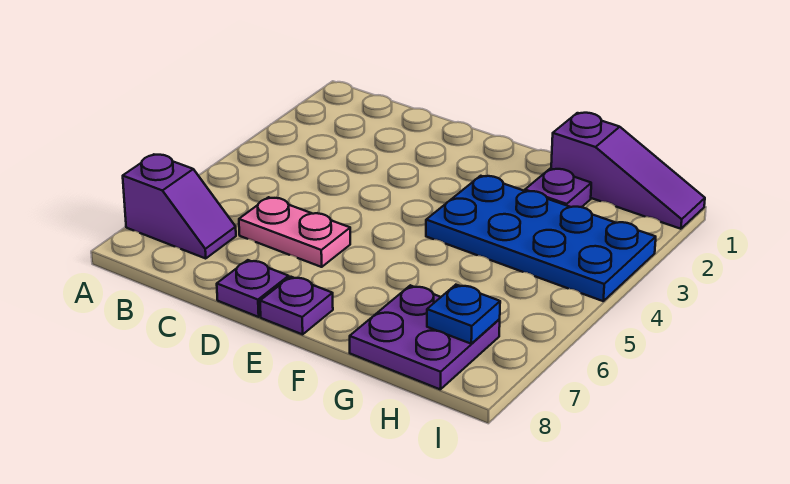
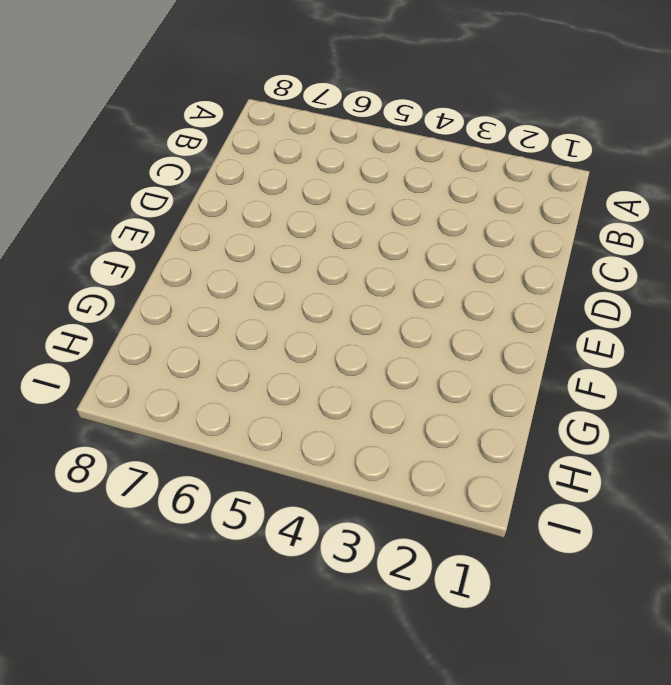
none -> purple slope A7:B7 level 1 top A
none -> pink plate C6:D6 level 1

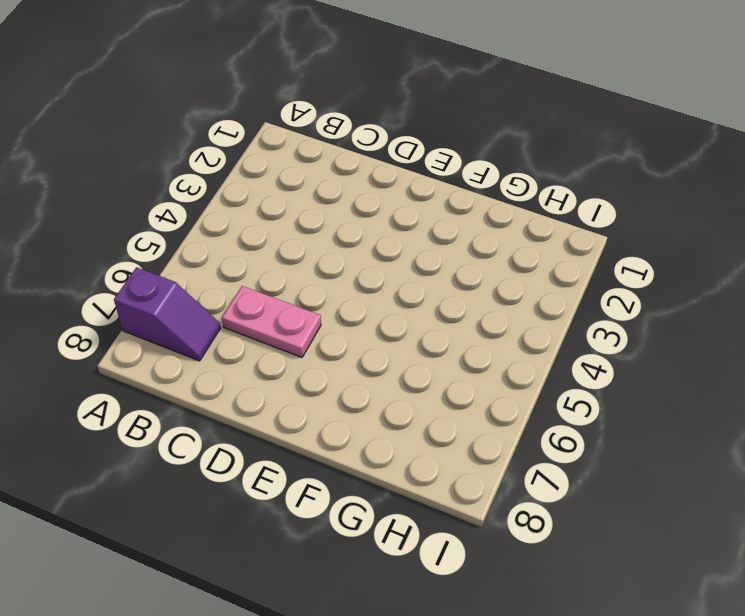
none -> purple plate D8 level 1
none -> purple plate E8 level 1

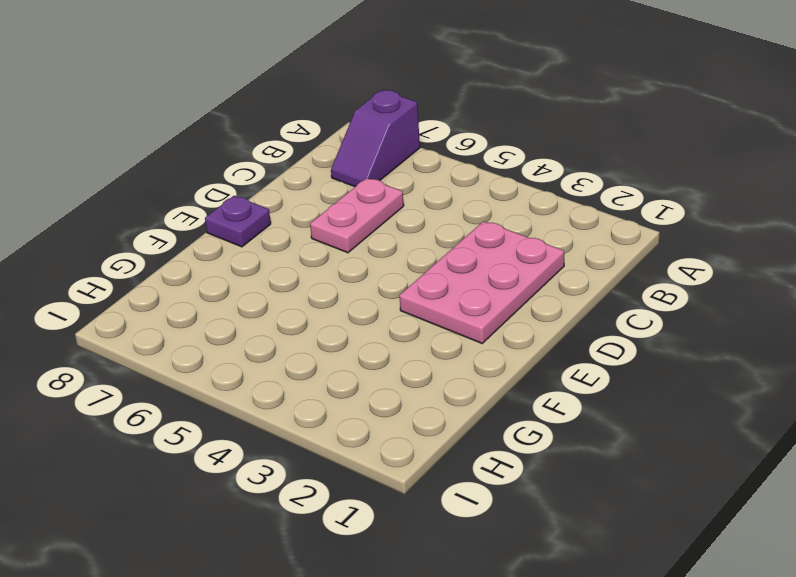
pink plate C2:E3 level 1 -> none
none -> purple plate D8 level 1
none -> blue plate F3:I4 level 1

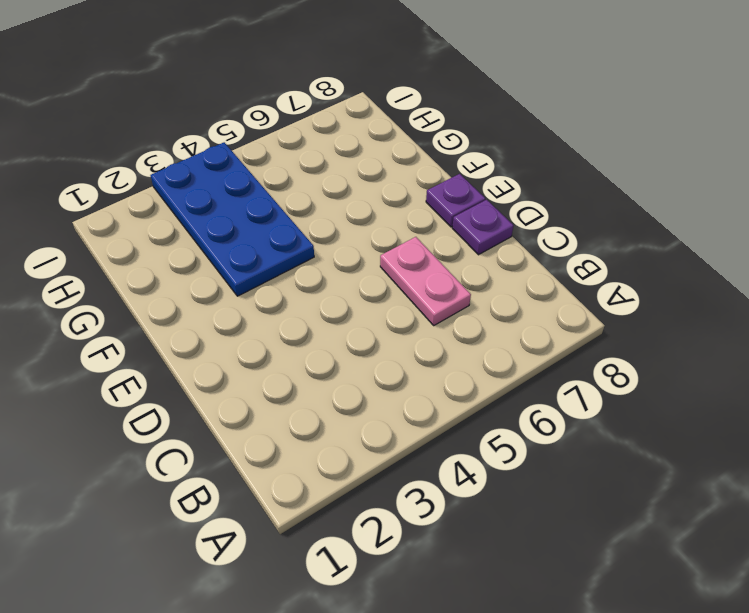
none -> purple slope A7:B7 level 1 top A
none -> purple slope G1:I1 level 1 top G

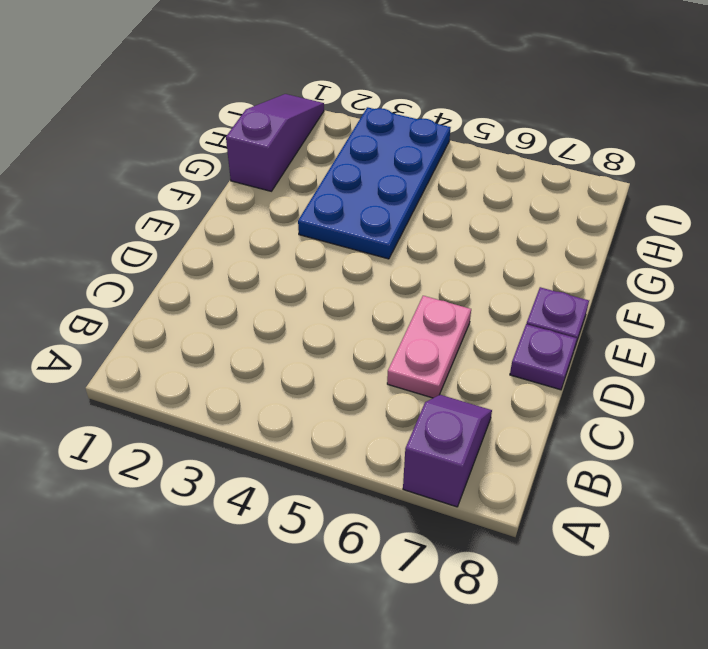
none -> purple plate G2 level 1
none -> purple plate G7:H8 level 1

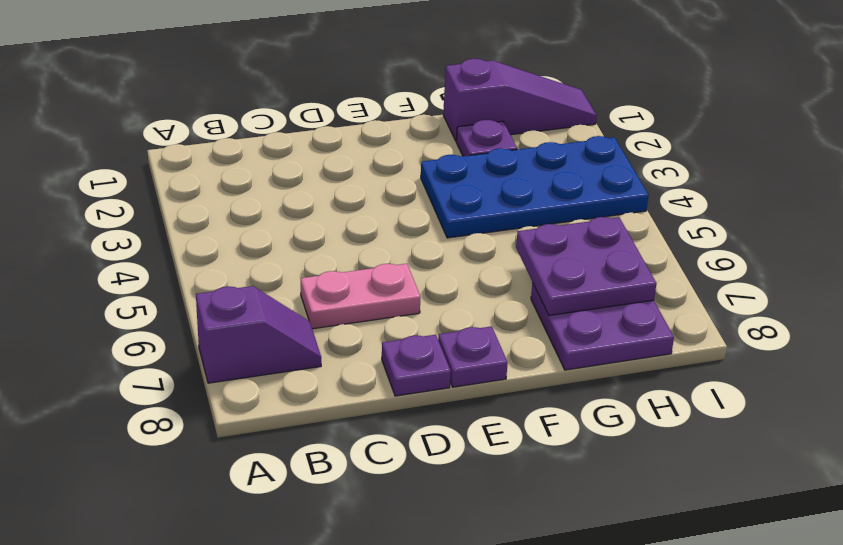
purple plate G6:H7 level 2 -> blue plate H7 level 2

